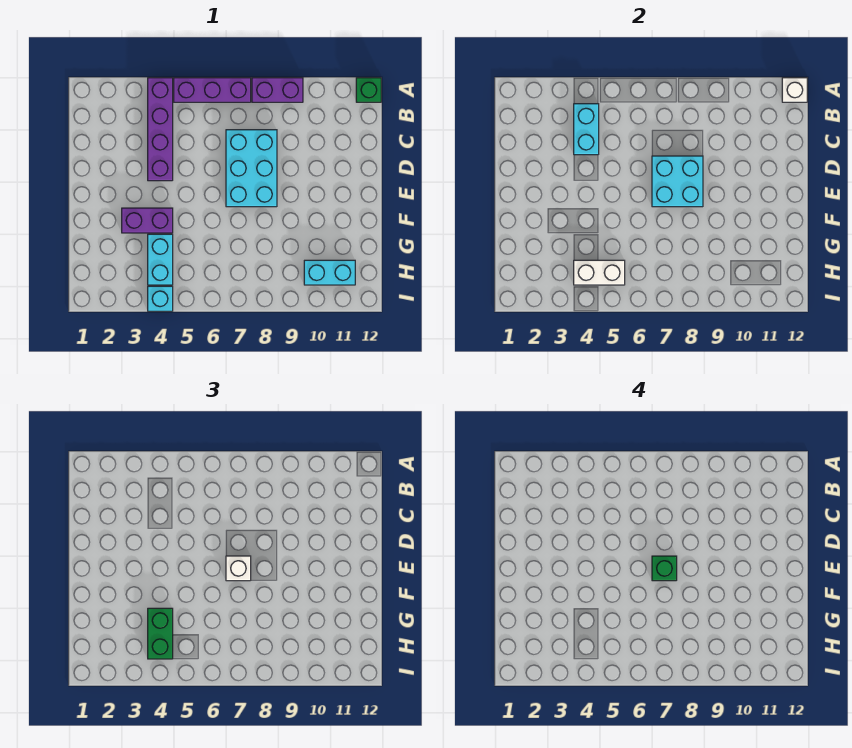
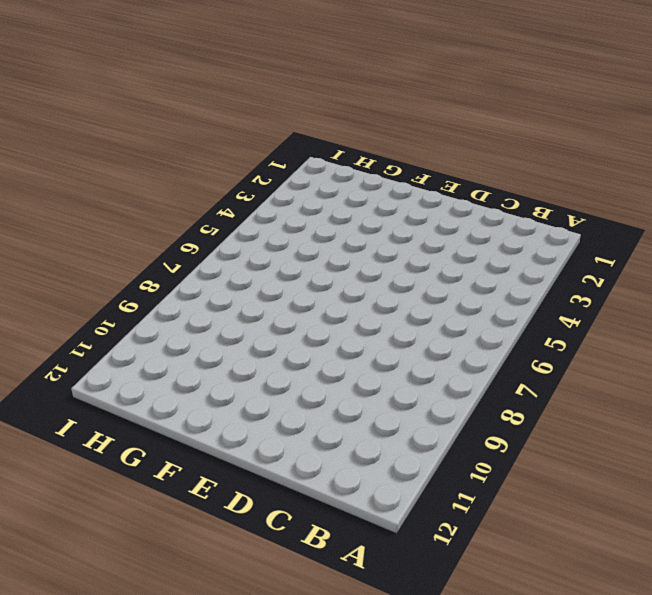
none -> purple brick A4:D4 level 1
none -> purple brick A5:A7 level 1
none -> purple brick A8:A9 level 1

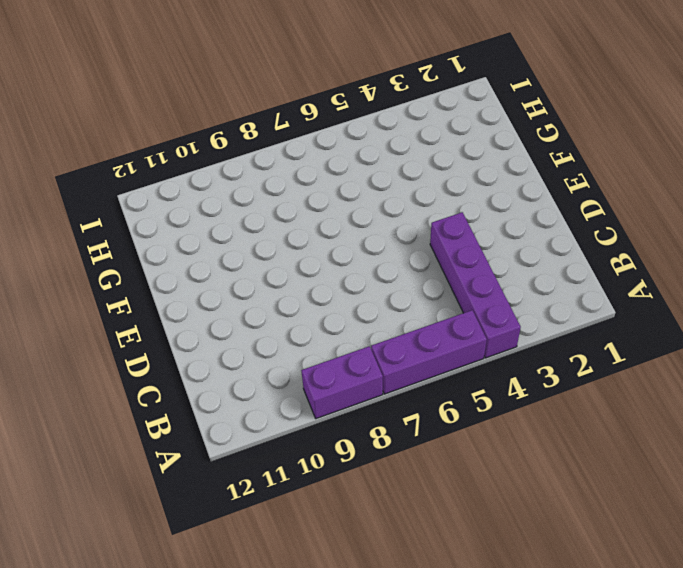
none -> green brick A12 level 1
none -> cyan brick C7:E8 level 1
none -> purple brick F3:F4 level 1

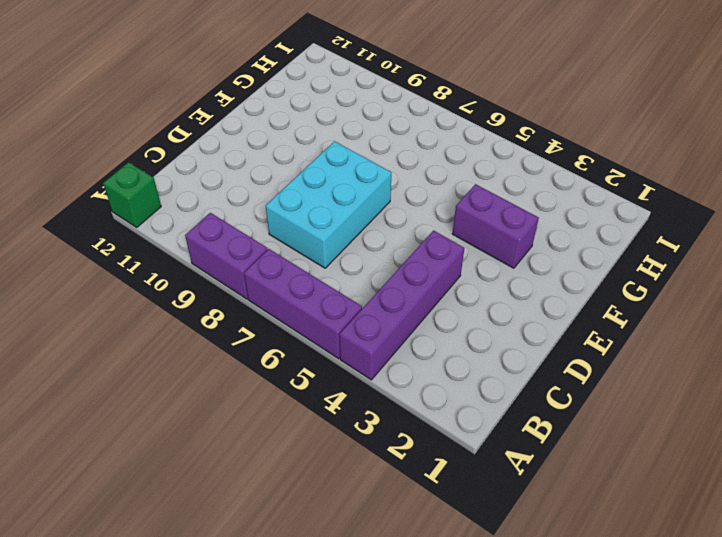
none -> cyan brick G4:H4 level 1
none -> cyan brick H10:H11 level 1
none -> cyan brick I4 level 1

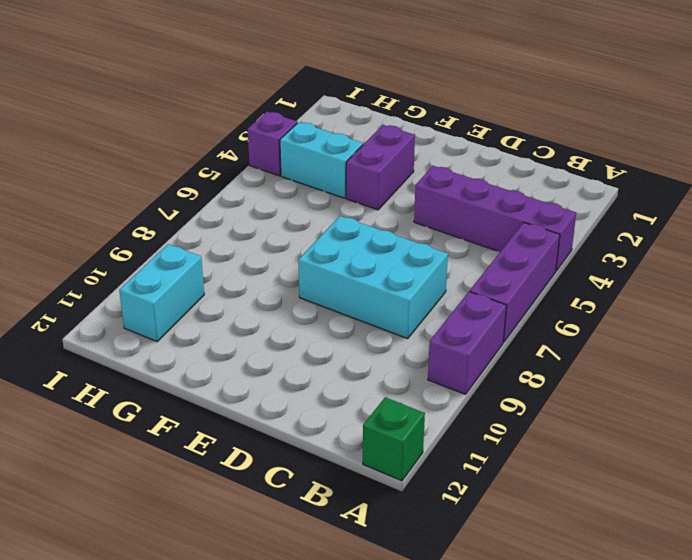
purple brick I4 level 1 -> cyan brick I4 level 1
none -> white brick A12 level 2
none -> cyan brick B4:C4 level 2
none -> cyan brick D7:E8 level 2

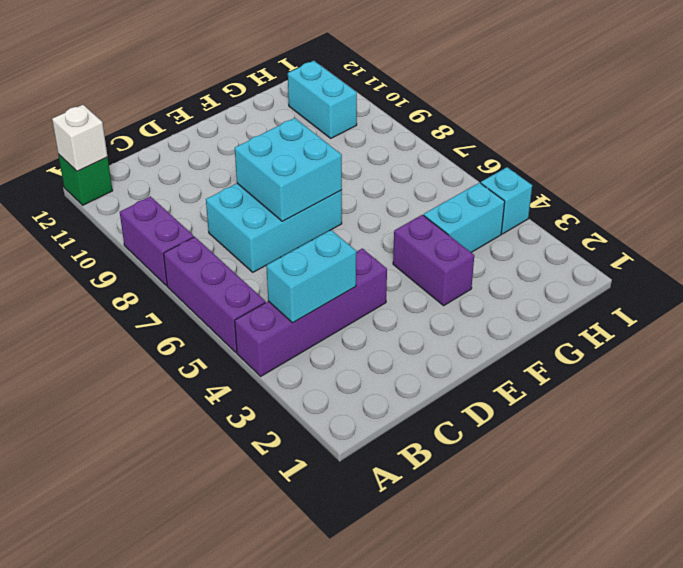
none -> white brick H4:H5 level 2
none -> white brick E7 level 3
none -> green brick G4:H4 level 3

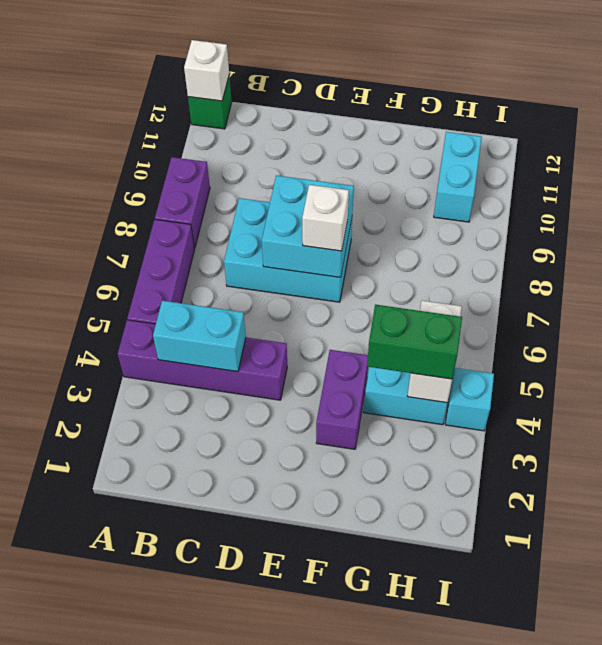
none -> green brick E7 level 4

